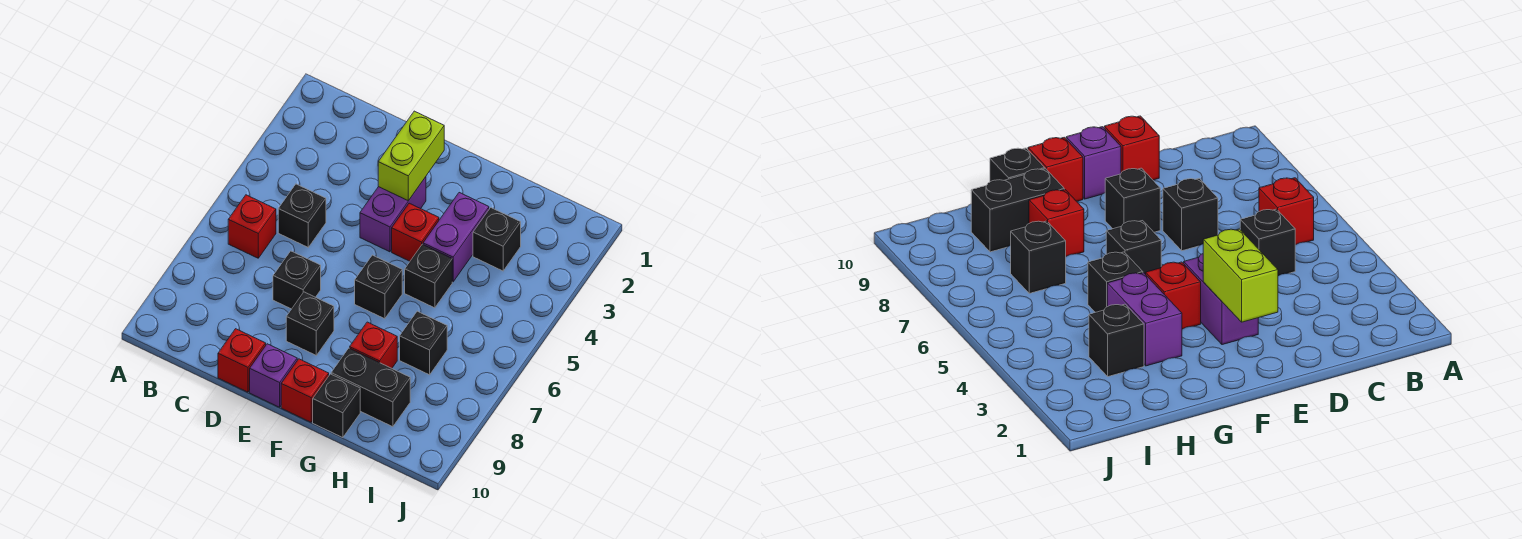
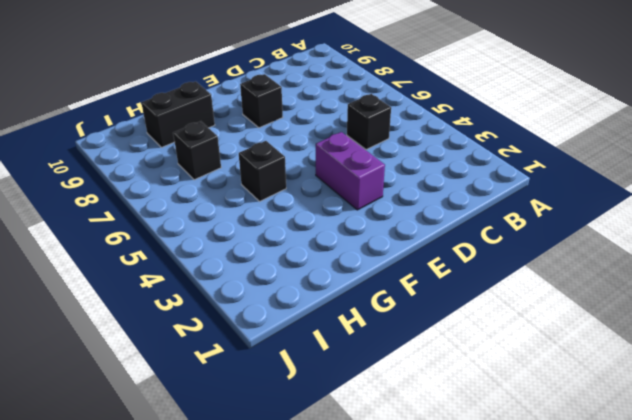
none -> red brick B6 level 1
none -> black brick D7 level 1
none -> red brick D10 level 1

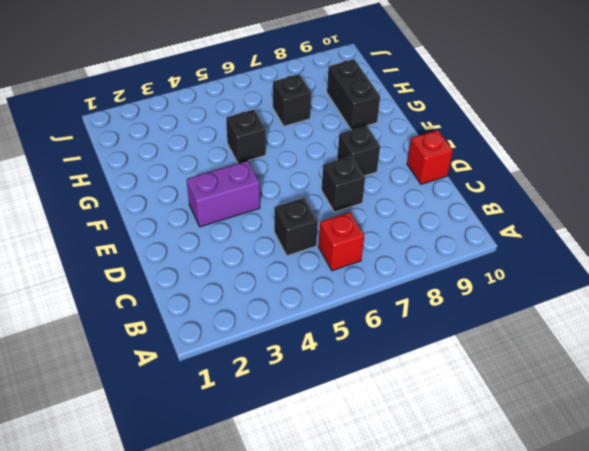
none -> purple brick E10 level 1
none -> red brick F4 level 1
none -> black brick F6 level 1

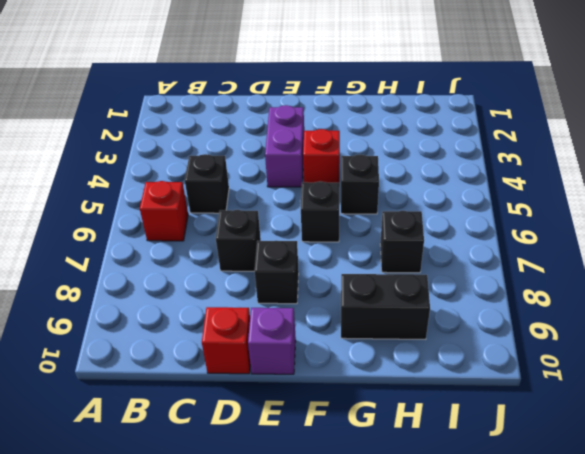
none -> red brick F10 level 1
none -> purple brick G3:G4 level 1
none -> red brick G8 level 1

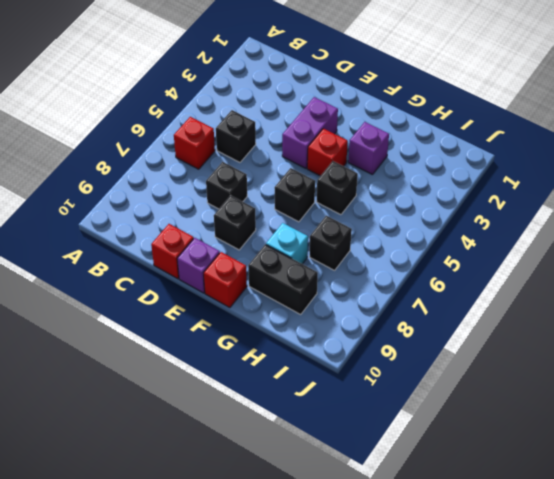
purple brick G3 level 1 -> purple brick G3:G4 level 1
cyan brick G8 level 1 -> red brick G8 level 1
none -> black brick G10 level 1
none -> black brick H3 level 1
none -> lime brick E2:E3 level 2

